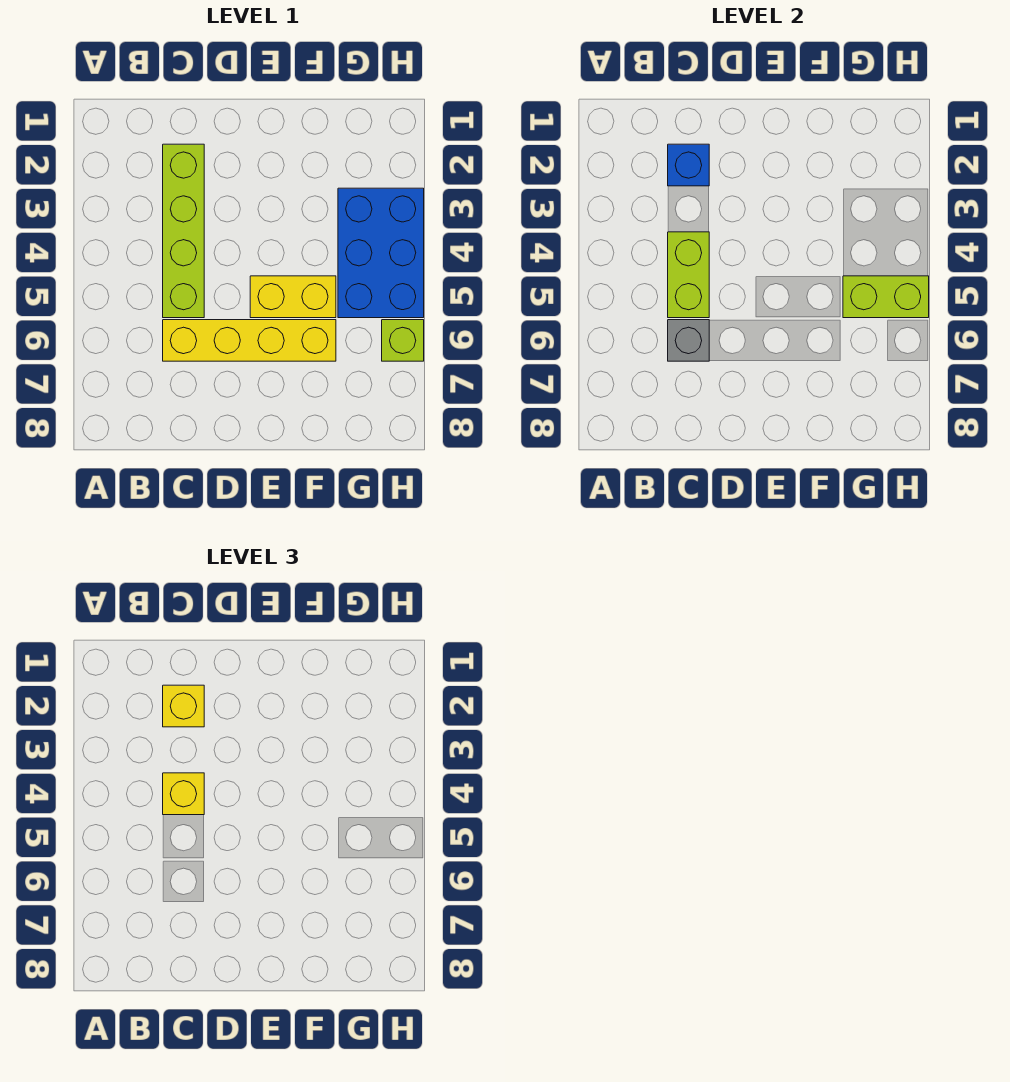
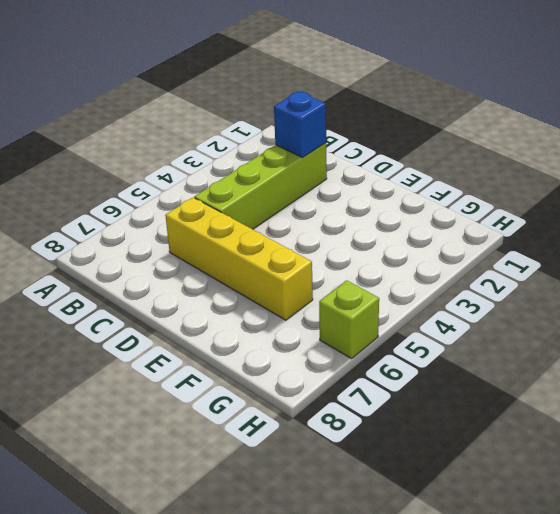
none -> yellow brick E5:F5 level 1
none -> blue brick G3:H5 level 1

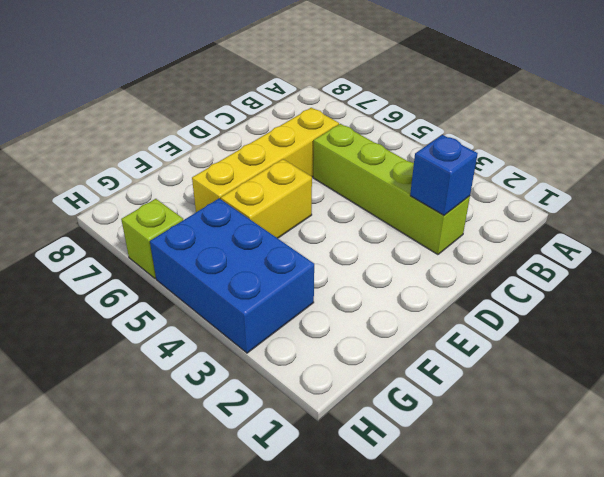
none -> lime brick C4:C5 level 2
none -> grey brick C6 level 2

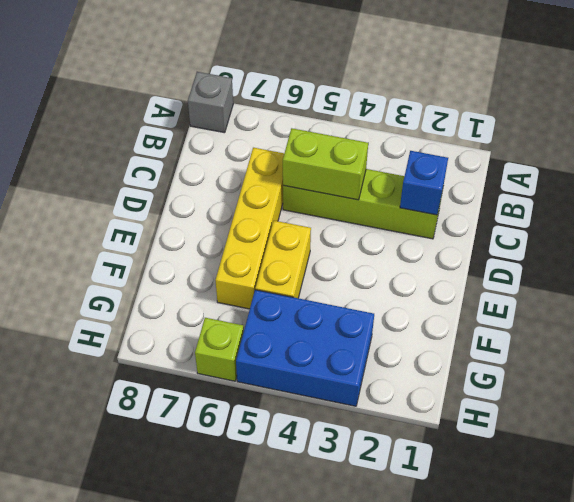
grey brick A8 level 1 -> grey brick C6 level 2
none -> lime brick G5:H5 level 2
none -> yellow brick C2 level 3

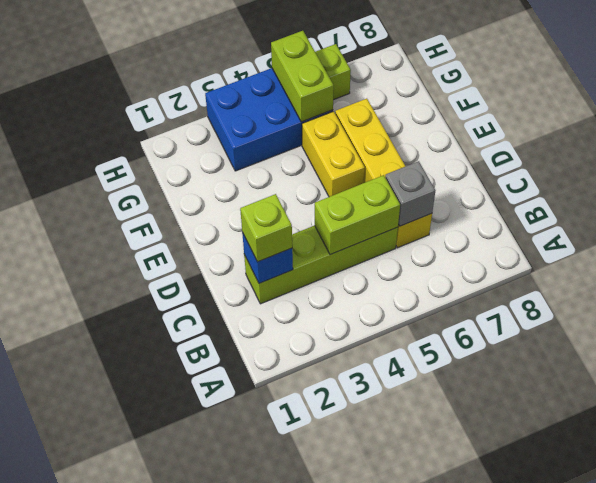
lime brick C2 level 3 -> yellow brick C2 level 3
none -> yellow brick C4 level 3

